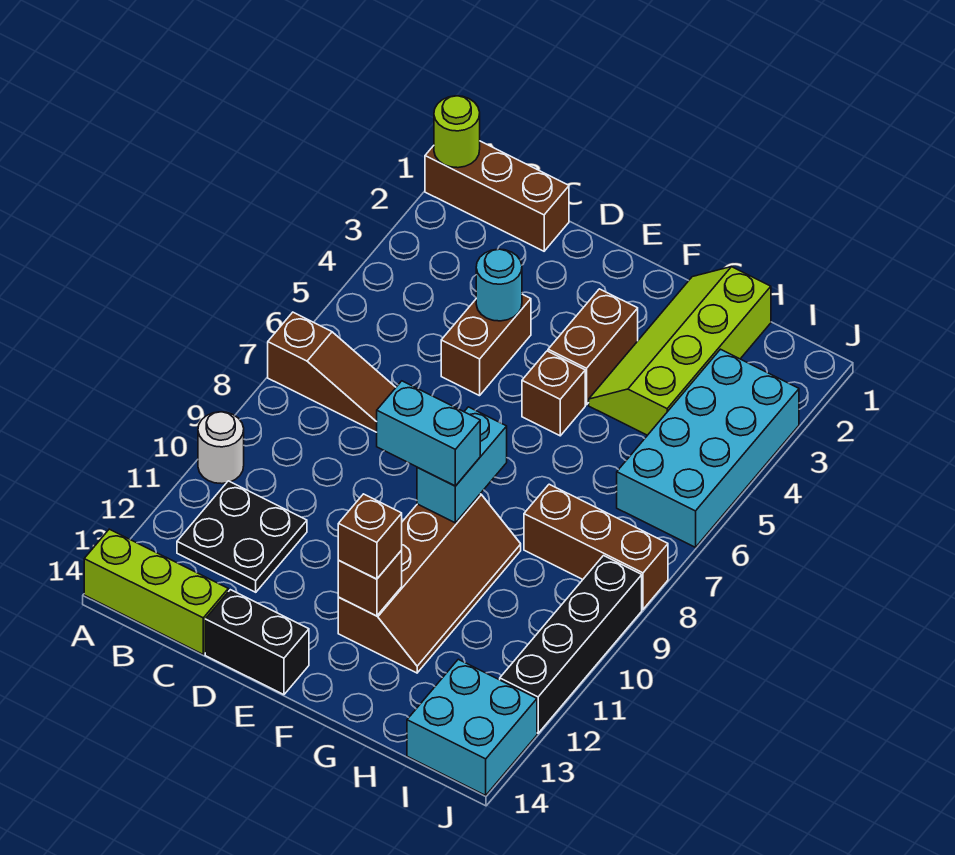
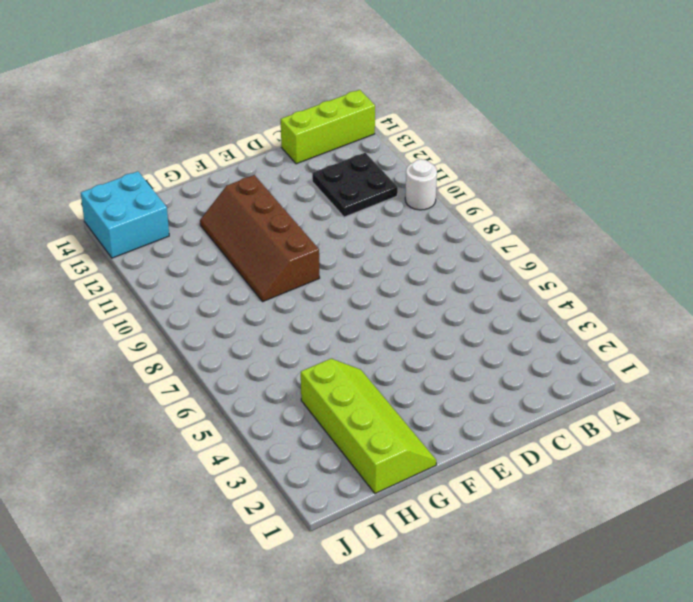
none -> brown brick A1:C1 level 1
none -> brown slope A7:C7 level 1 top A
none -> brown brick D4:D5 level 1

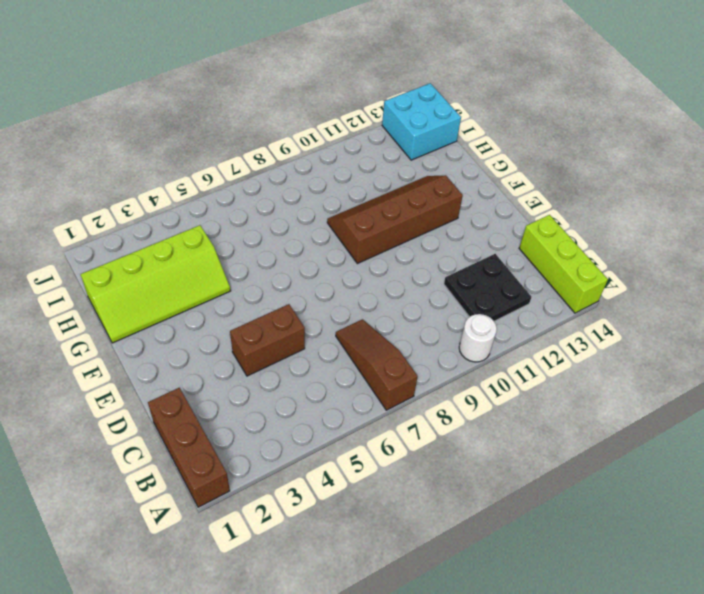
none -> black brick D14:E14 level 1
none -> brown brick F3:F4 level 1
none -> brown brick F5 level 1

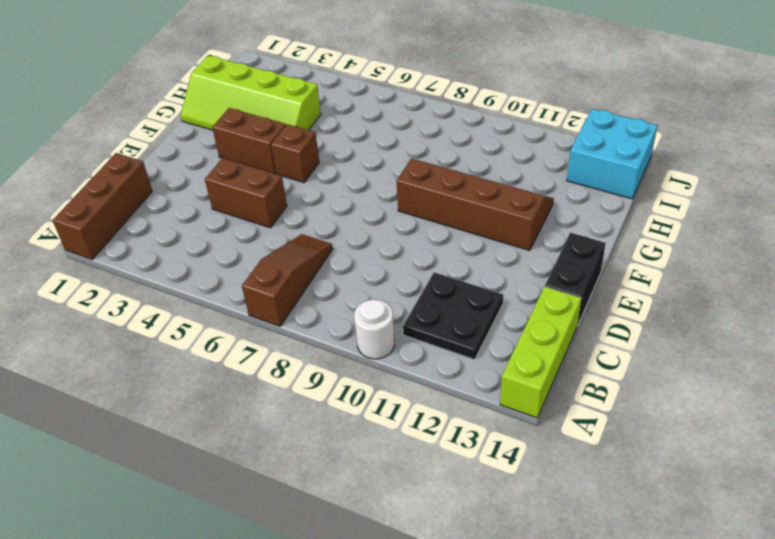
none -> brown brick H8:J8 level 1
none -> cyan brick I3:J6 level 1
none -> black brick J9:J12 level 1

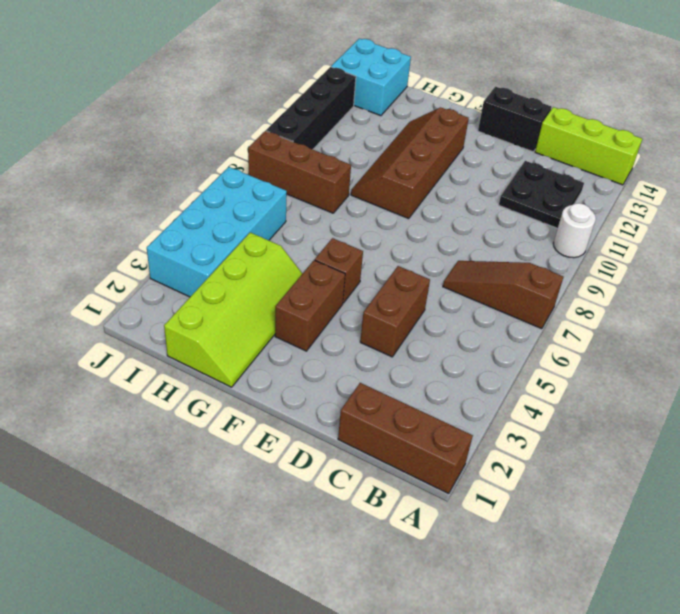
none -> lime round brick A1 level 2
none -> cyan round brick D4 level 2
none -> cyan brick F8:F9 level 2

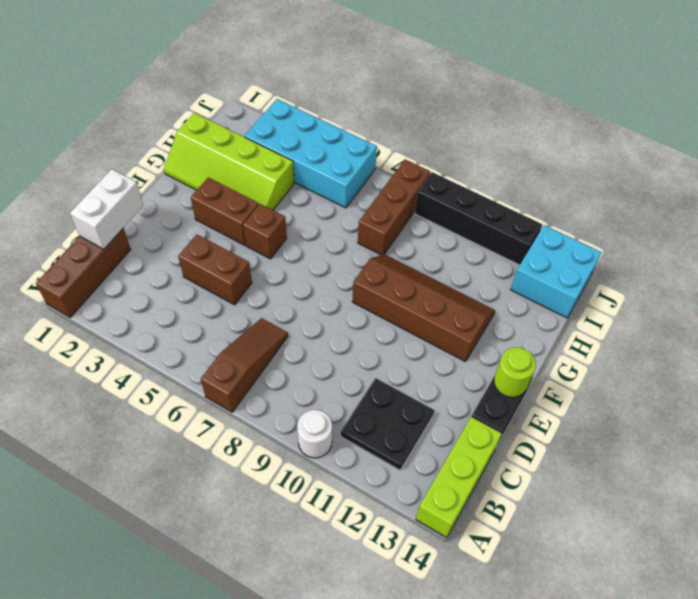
white brick C1:D1 level 2 -> none
lime round brick E14 level 2 -> lime round brick A1 level 2
none -> cyan round brick D4 level 2
none -> cyan brick F8:F9 level 2
none -> brown brick F12 level 2

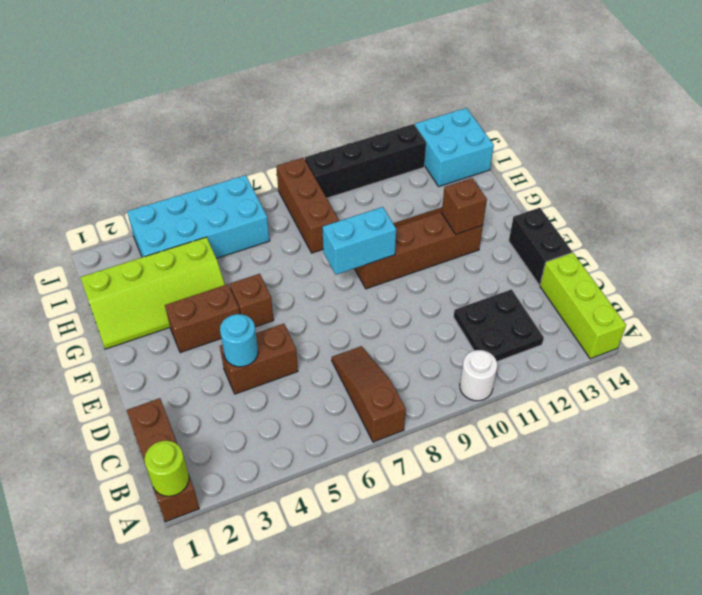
none -> cyan brick E9:F9 level 3
none -> brown brick F12 level 3

